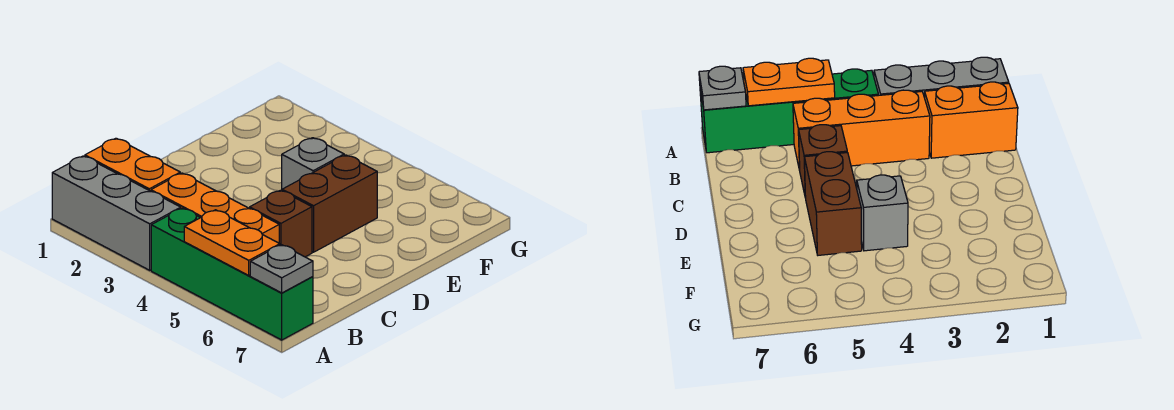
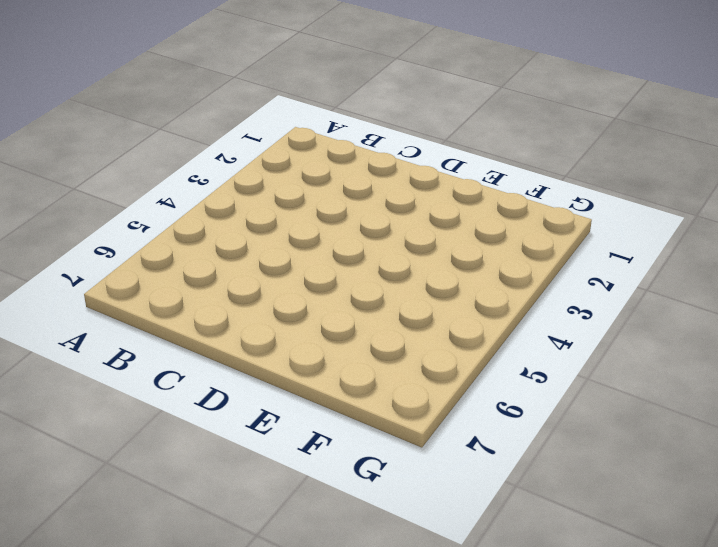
none -> grey brick A1:A3 level 1
none -> green brick A4:A7 level 1

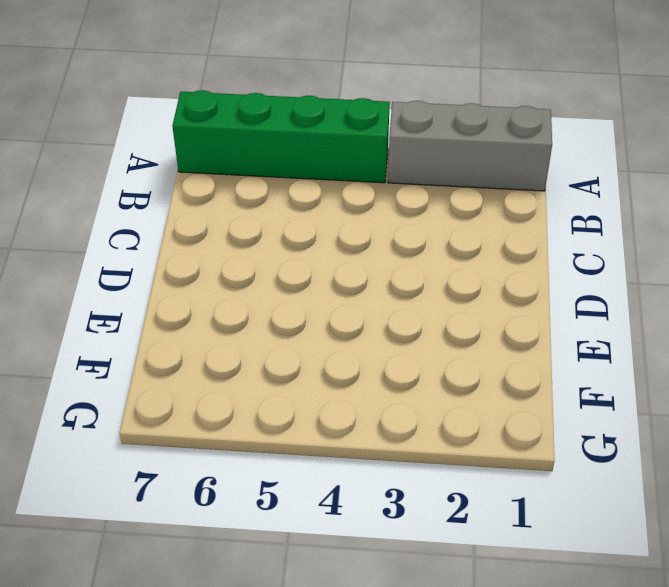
none -> orange brick B1:B2 level 1
none -> orange brick B3:B5 level 1

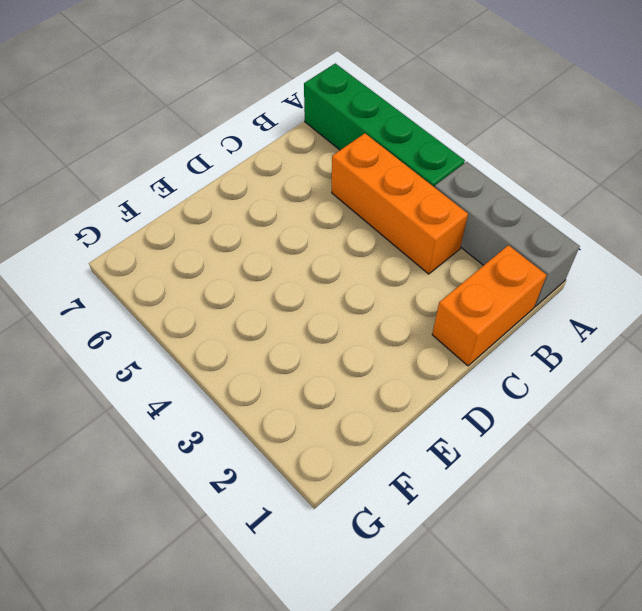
orange brick B1:C1 level 1 -> orange brick B1:B2 level 1
none -> brown brick C5 level 1
none -> brown brick D5:E5 level 1

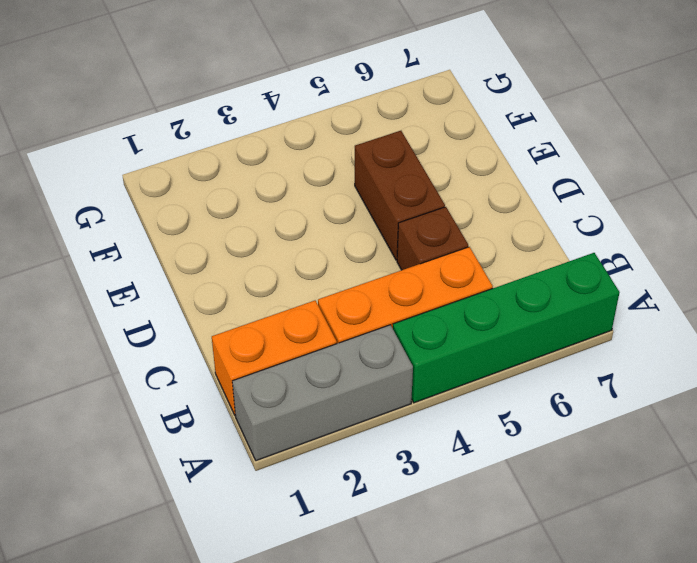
none -> grey brick E4 level 1
none -> orange plate A5:A6 level 2

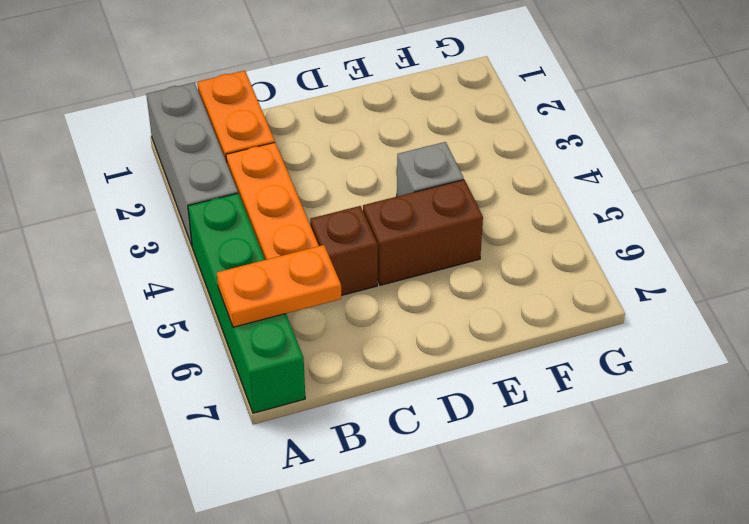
orange plate A6:B6 level 2 -> orange plate A5:A6 level 2
none -> grey plate A7 level 2

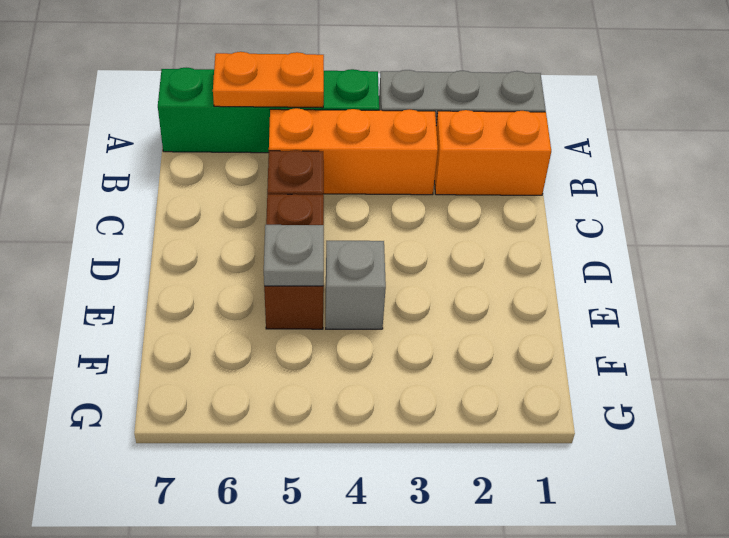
grey plate E5 level 2 -> grey plate A7 level 2

